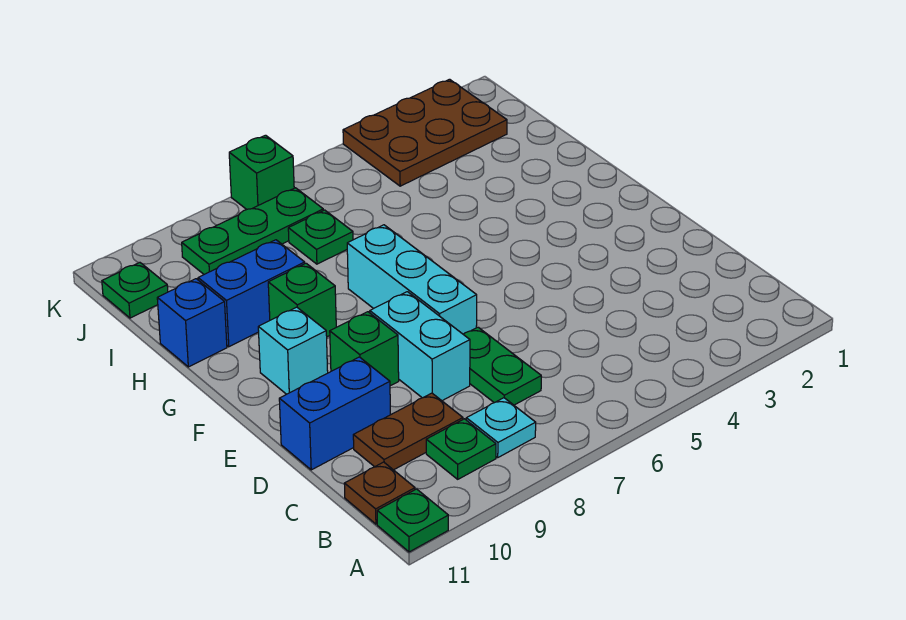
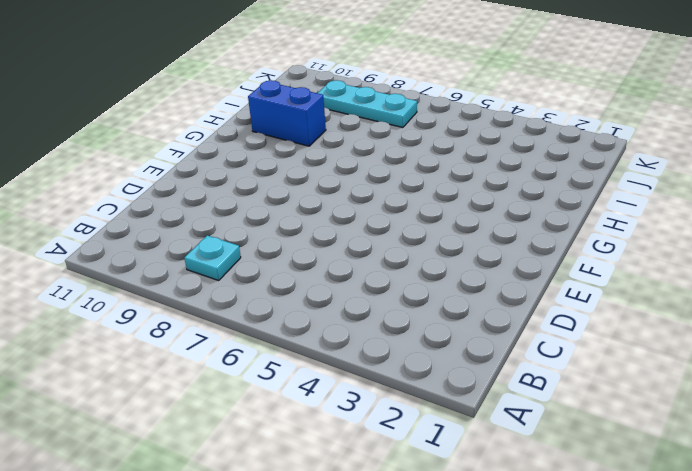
cyan plate J7:J9 level 1 -> green plate J7:J9 level 1
none -> green plate A11 level 1
none -> green plate B9 level 1
none -> brown plate B11 level 1

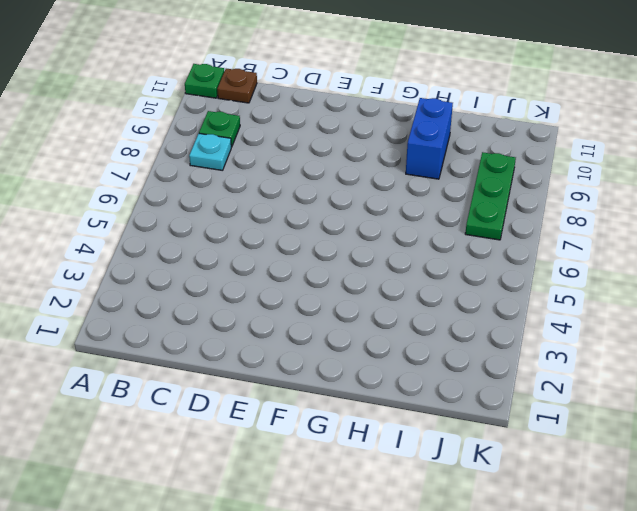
none -> green plate C7:D7 level 1
none -> brown plate C9:C10 level 1
none -> cyan brick D8:E8 level 1

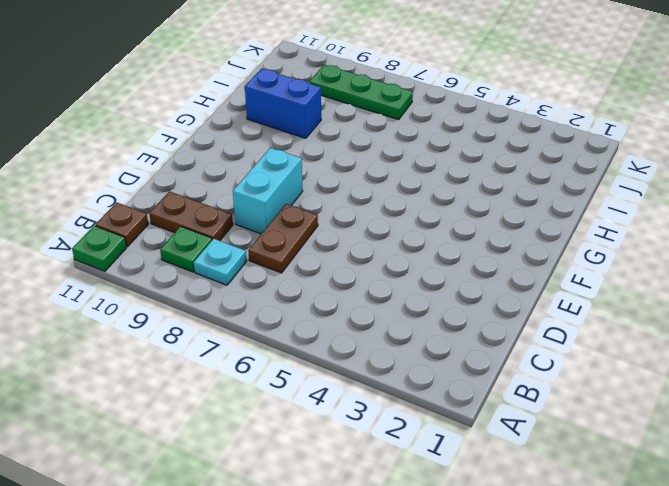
brown plate C7:D7 level 1 -> green plate C7:D7 level 1
none -> blue brick D10:D11 level 1
none -> cyan brick E7:G7 level 1
none -> green brick E9 level 1

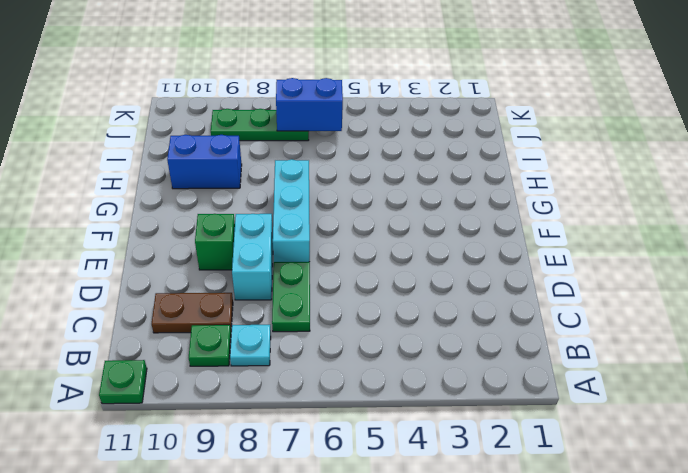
blue brick J6:J7 level 2 -> blue brick D10:D11 level 1
none -> brown plate B11 level 1
none -> cyan brick F10 level 1
none -> green brick G9 level 1

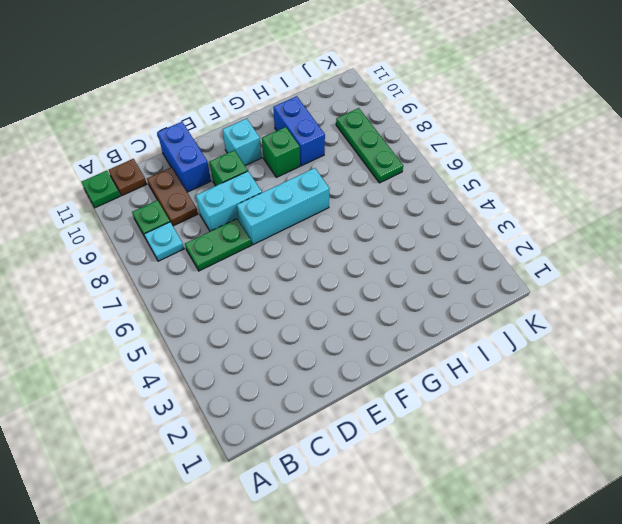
none -> blue brick H11 level 1
none -> green plate I7 level 1
none -> brown plate J2:K4 level 1

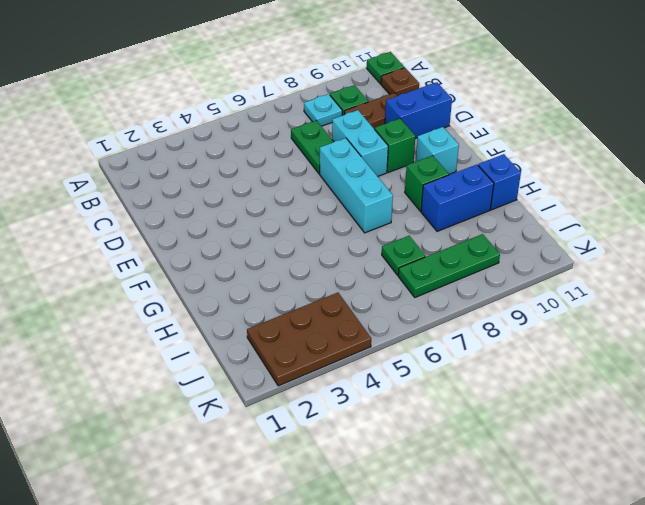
none -> green plate J11 level 1
none -> green brick K7 level 1

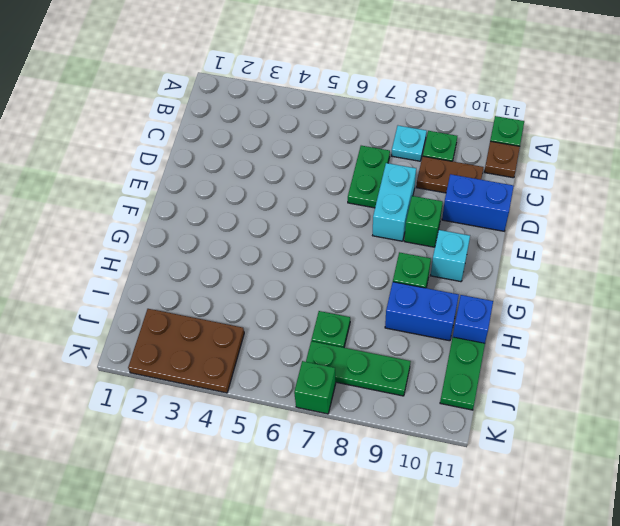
green plate I11:J11 level 1 -> green plate J11 level 1
none -> cyan brick E7:G7 level 1

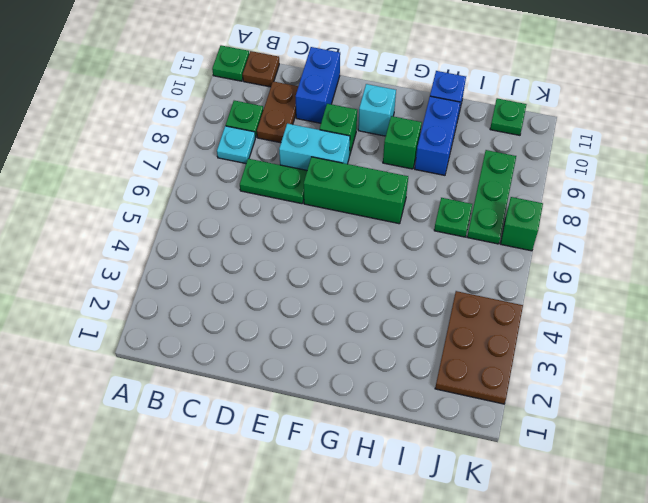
green brick E7:G7 level 1 -> cyan brick E7:G7 level 1

